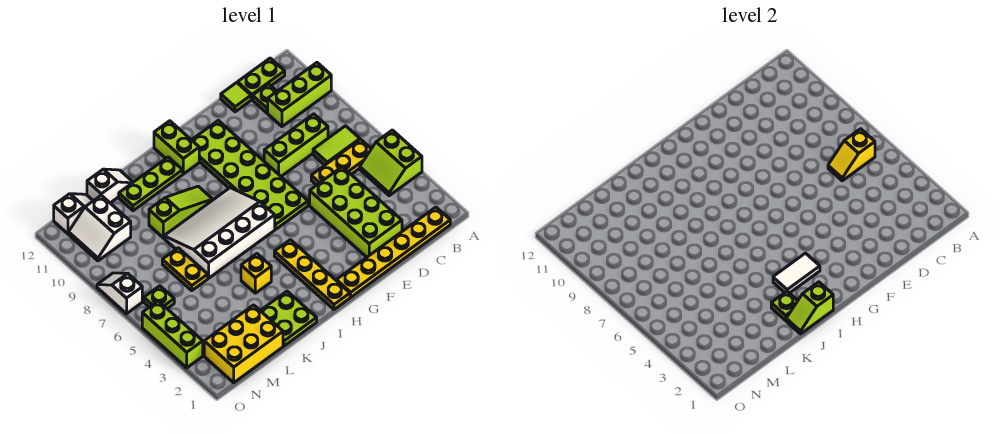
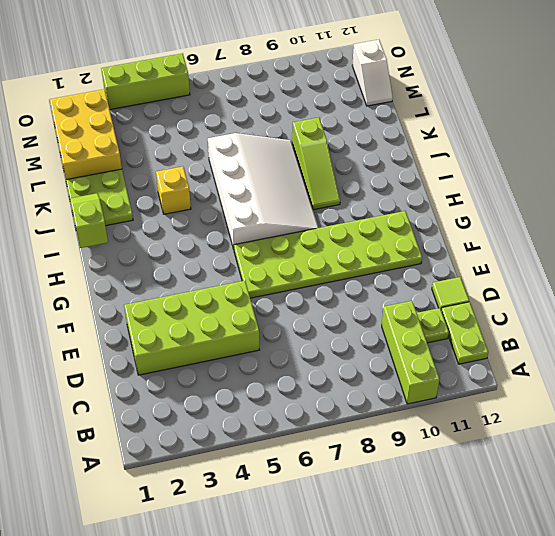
none -> lime slope A4:B5 level 1 top A
none -> yellow plate B1:G1 level 1
none -> yellow plate B6:D6 level 1
none -> lime tile B7:C7 level 1

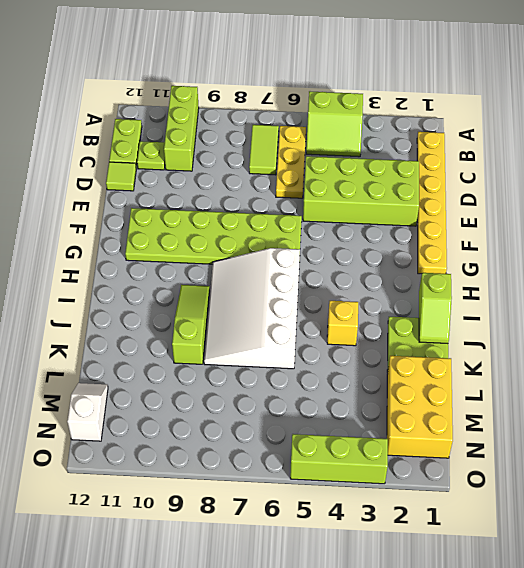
none -> lime brick C8:E8 level 1
none -> yellow plate H1:H4 level 1
none -> lime brick H11:H12 level 1
none -> lime plate I11:K11 level 1

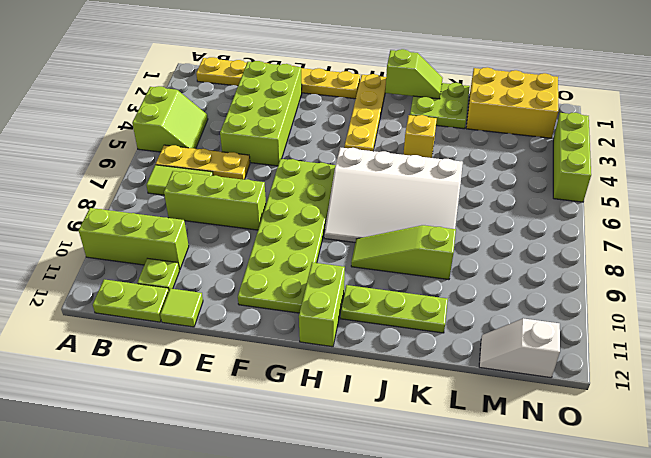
none -> white slope K12:L12 level 1 top L
none -> yellow plate L6:L7 level 1
none -> white slope M10:N11 level 1 top M
none -> lime plate N6 level 1

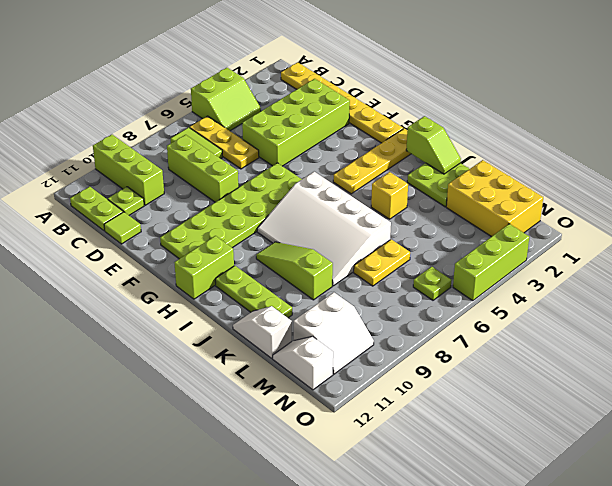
none -> white slope O7:O8 level 1 top 7
none -> yellow slope B6:C6 level 2 top B
none -> white tile H3:I3 level 2
none -> lime plate J2 level 2

